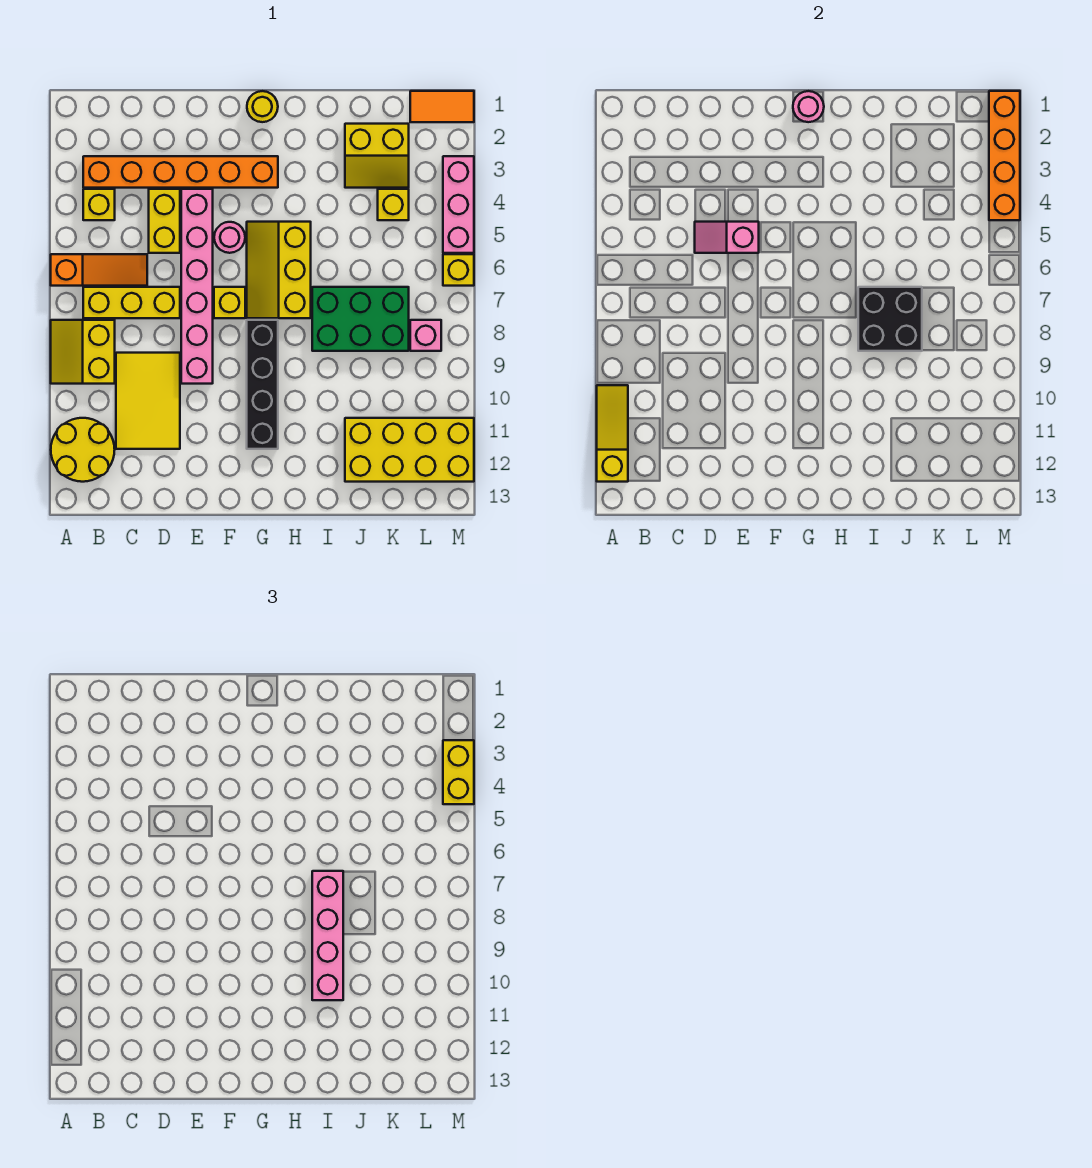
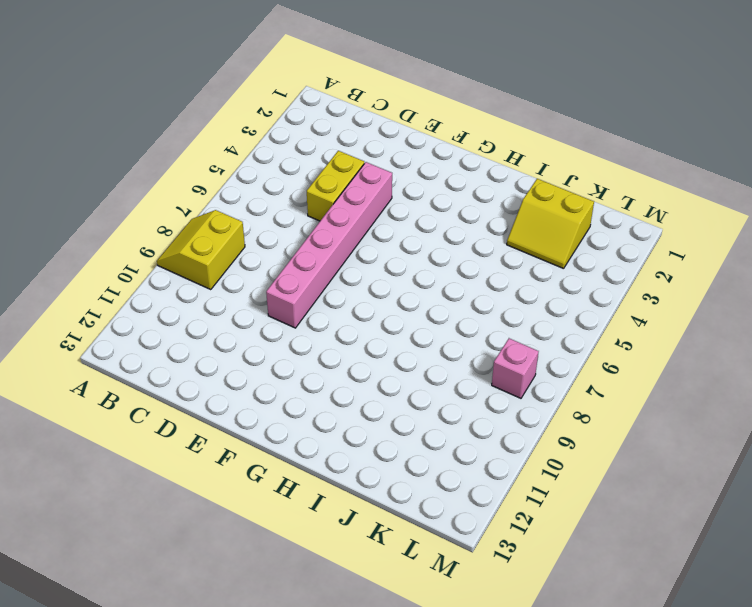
none -> orange slope A6:C6 level 1 top A
none -> yellow round brick A11:B12 level 1
none -> orange brick B3:G3 level 1

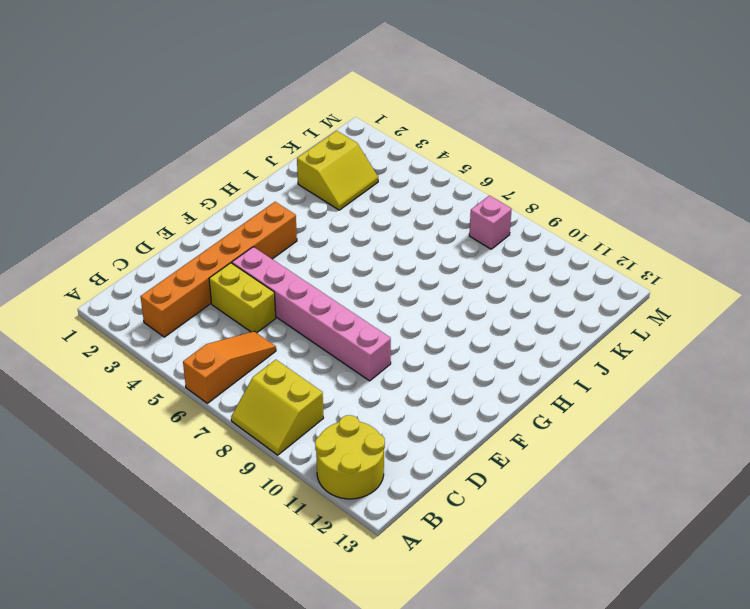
none -> yellow brick B4 level 1
none -> yellow brick B7:D7 level 1
none -> yellow tile C9:D11 level 1

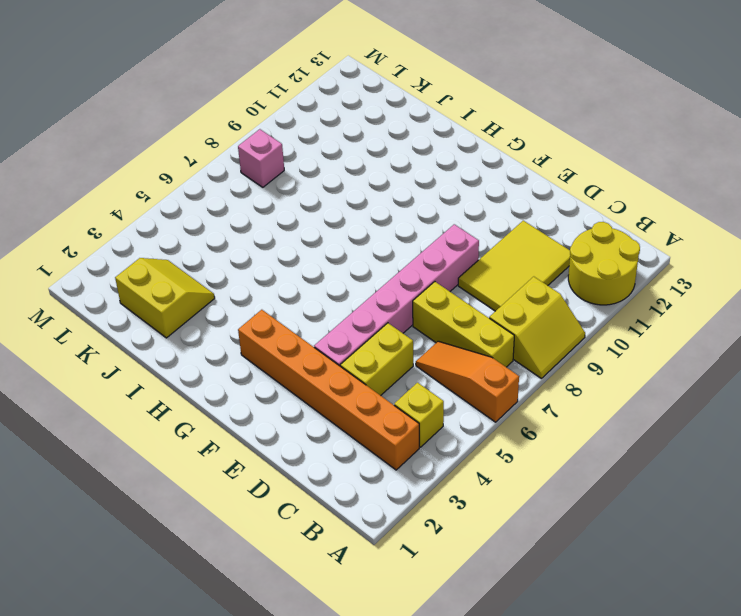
none -> pink round brick F5 level 1
none -> yellow brick F7 level 1
none -> yellow round brick G1 level 1

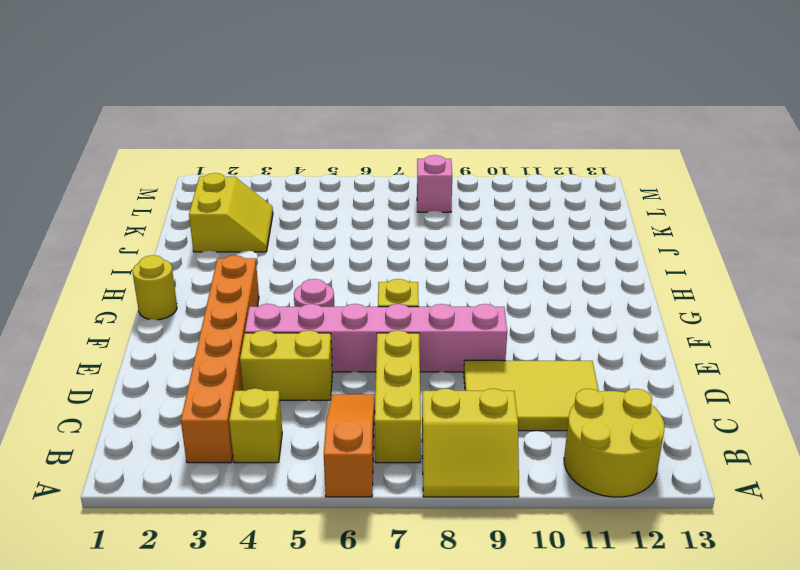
none -> yellow slope G5:H7 level 1 top H
none -> black brick G8:G11 level 1
none -> green brick I7:K8 level 1

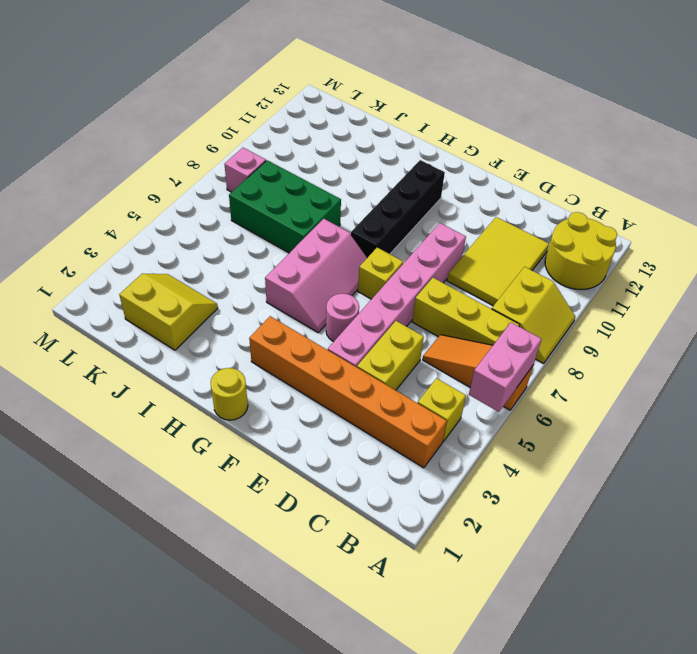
pink brick A5:A6 level 2 -> none
pink slope G5:H7 level 1 top H -> yellow slope G5:H7 level 1 top H
none -> yellow brick J11:M12 level 1
none -> yellow brick K4 level 1
none -> orange tile L1:M1 level 1

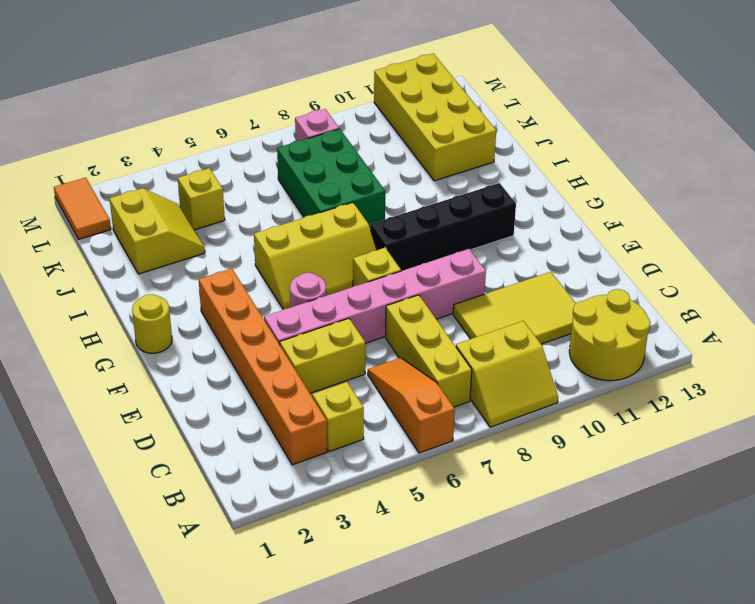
none -> pink brick M3:M5 level 1
none -> yellow brick M6 level 1
none -> yellow slope A10:A12 level 2 top 12

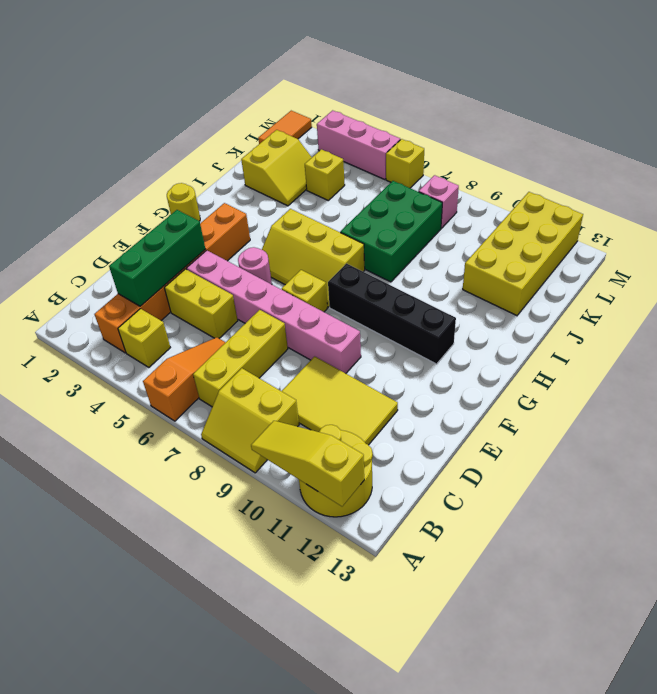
green brick C3:E3 level 2 -> none
none -> pink slope D5:E5 level 2 top E
none -> pink round brick G1 level 2
none -> black brick I7:J8 level 2

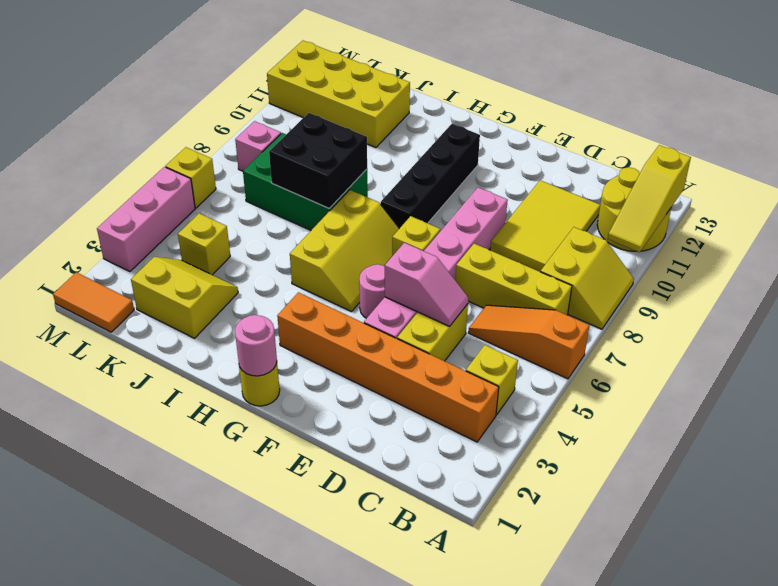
none -> orange brick M1:M4 level 2
none -> pink brick I7:I10 level 3
none -> yellow brick M3:M4 level 3

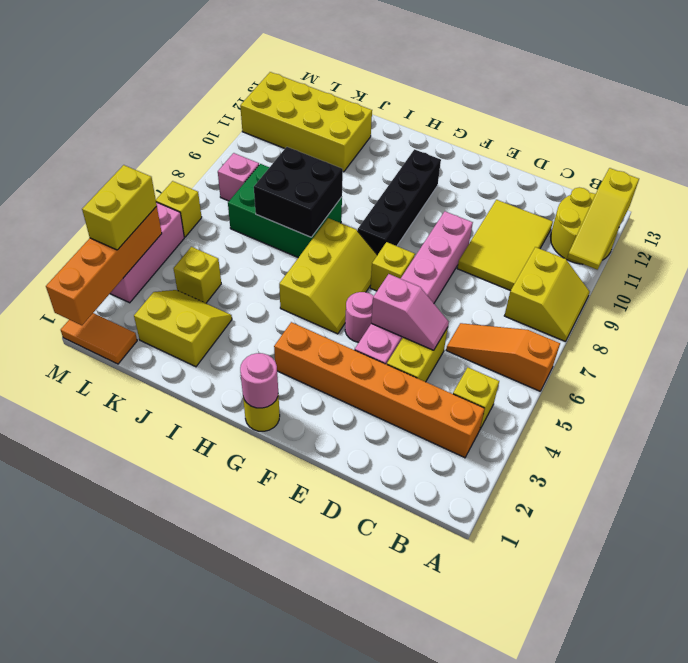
none -> yellow brick B7:D7 level 1
none -> pink brick I7:I10 level 3

